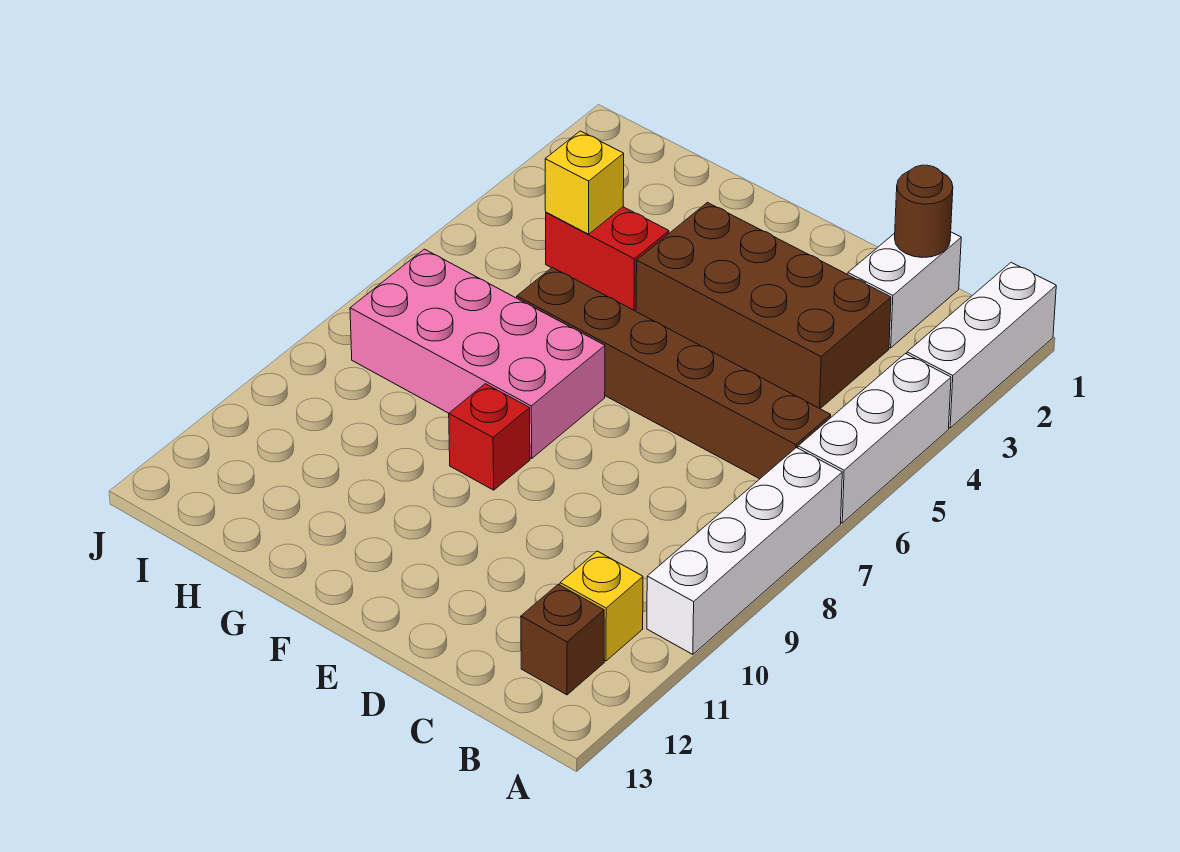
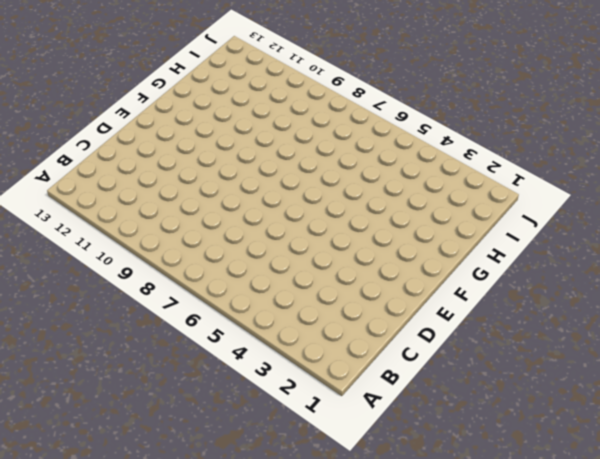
none -> white brick A1:A3 level 1
none -> white brick A4:A6 level 1
none -> white brick A7:A10 level 1

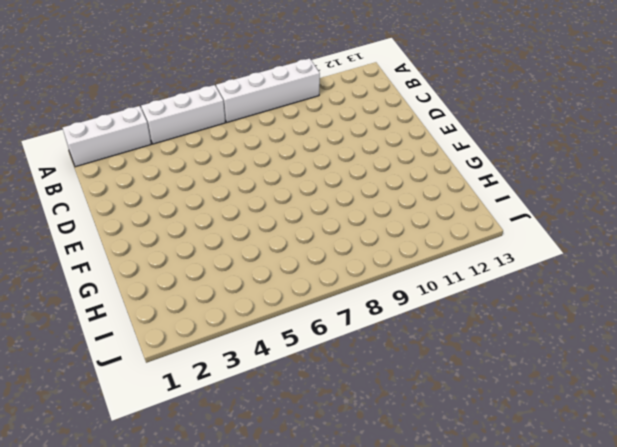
none -> brown brick B6:G6 level 1
none -> yellow brick B11 level 1
none -> brown brick B12 level 1

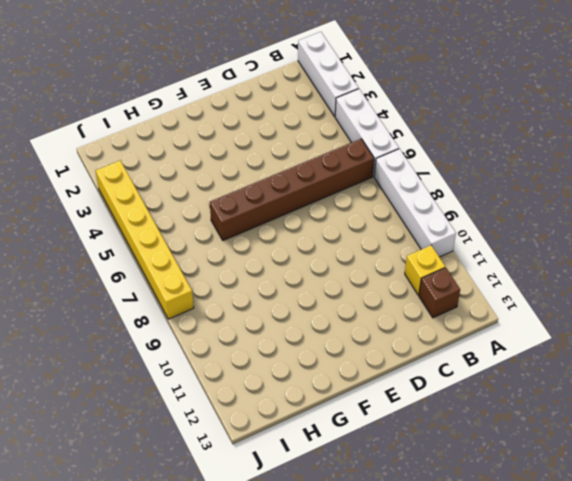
yellow brick J3:J8 level 1 -> none
none -> white brick C1:C2 level 1
none -> brown brick C3:F4 level 1
none -> pink brick F7:I8 level 1

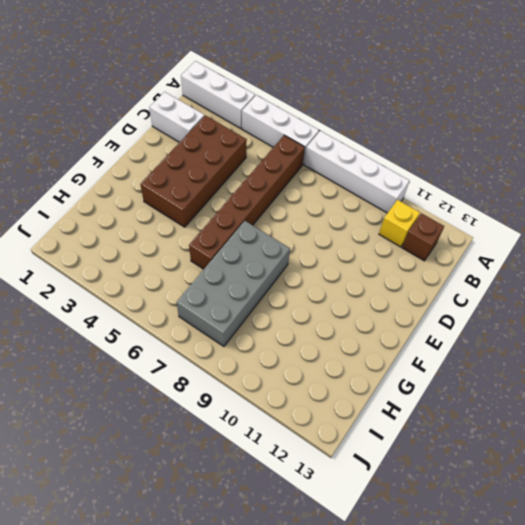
grey brick F7:I8 level 1 -> pink brick F7:I8 level 1
none -> red brick F9 level 1
none -> red brick G4:H4 level 1
none -> brown round brick C1 level 2

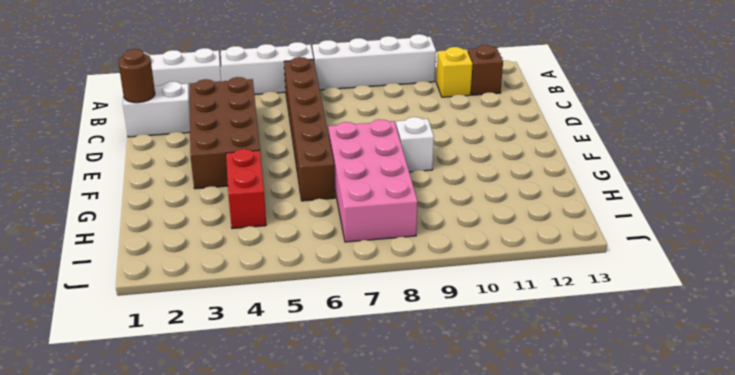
white brick F9 level 1 -> red brick F9 level 1
none -> yellow brick H4 level 2

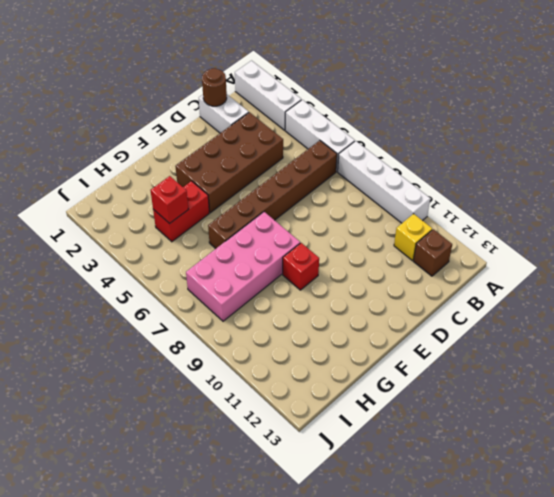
red brick H4 level 2 -> yellow brick H4 level 2

